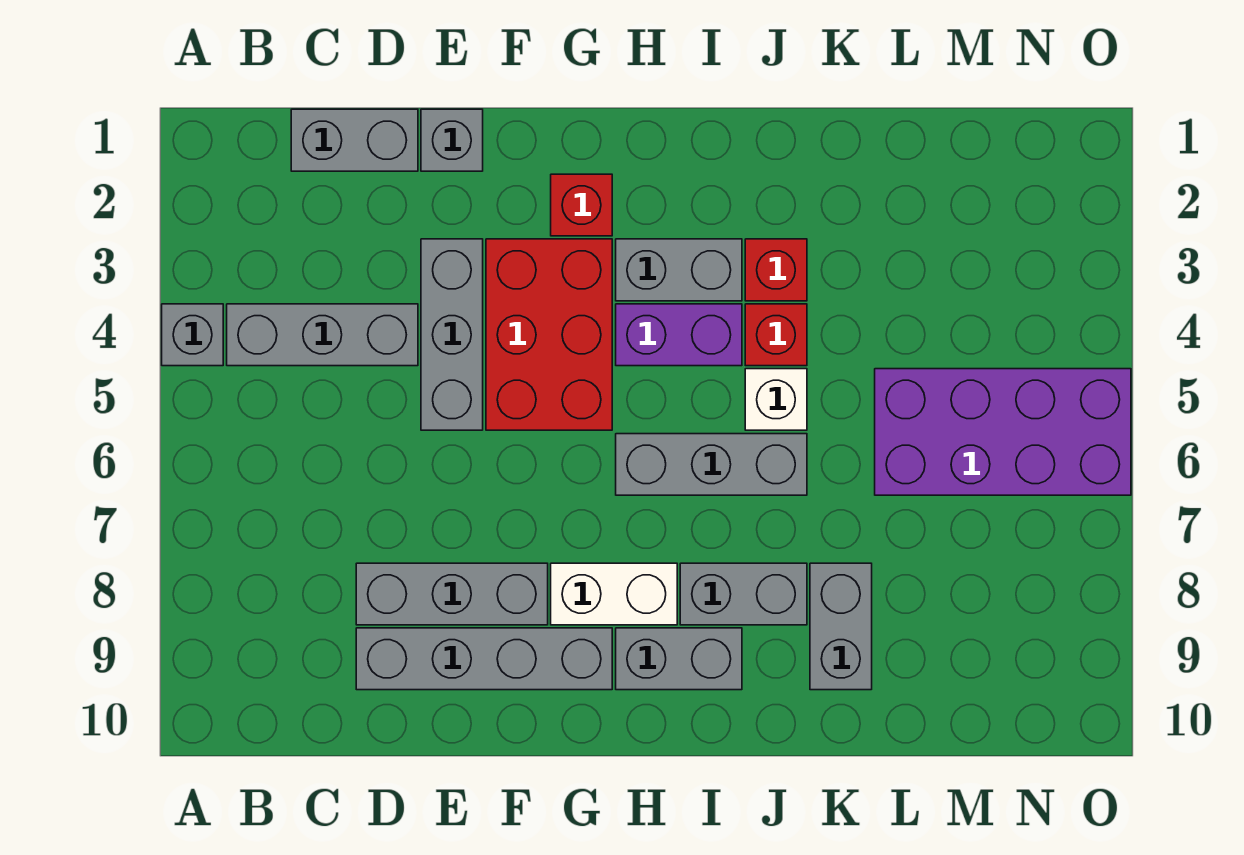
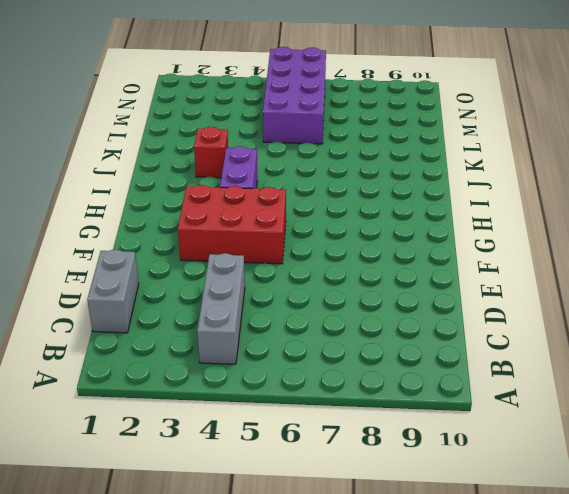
none -> grey brick A4 level 1
none -> grey brick D8:F8 level 1
none -> grey brick D9:G9 level 1

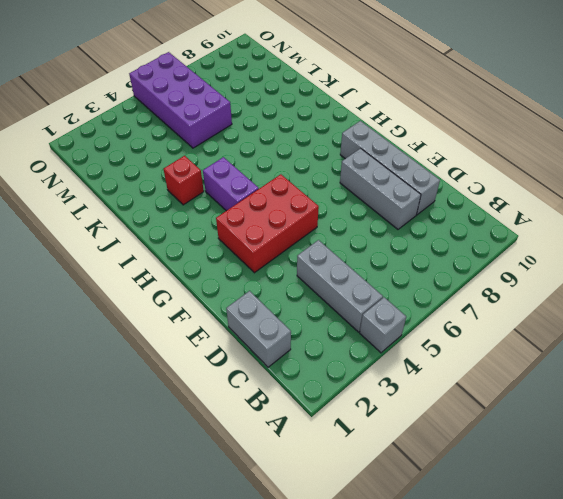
none -> grey brick E1 level 1
none -> grey brick E3:E5 level 1
none -> red brick G2 level 1

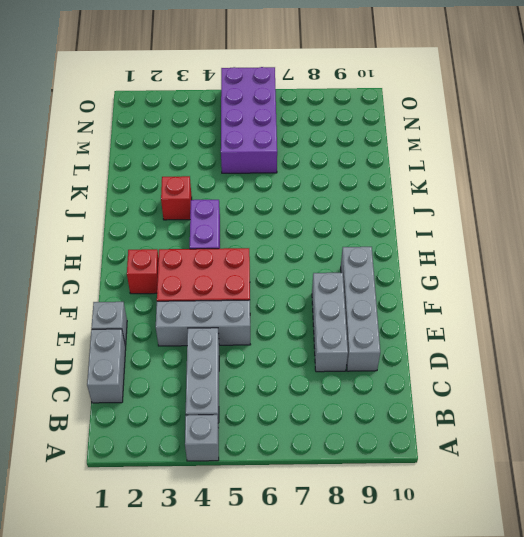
none -> white brick G8:H8 level 1
none -> grey brick H3:I3 level 1
none -> grey brick H6:J6 level 1

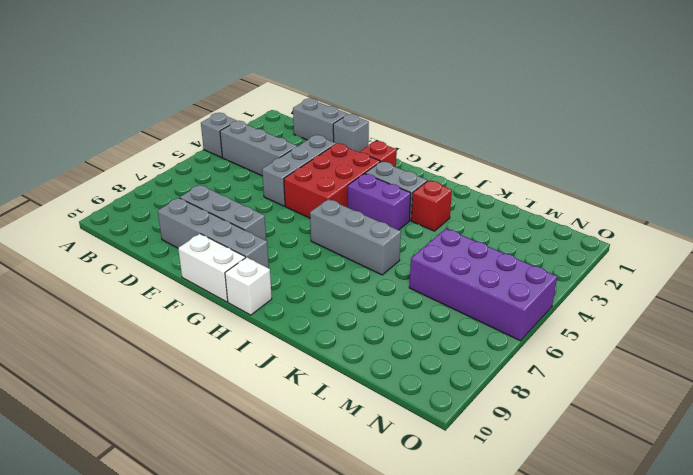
white brick F10:G10 level 1 -> white brick G8:H8 level 1
white brick H10 level 1 -> white brick J5 level 1
none -> grey brick H9:I9 level 1
none -> grey brick I8:J8 level 1
none -> red brick J4 level 1

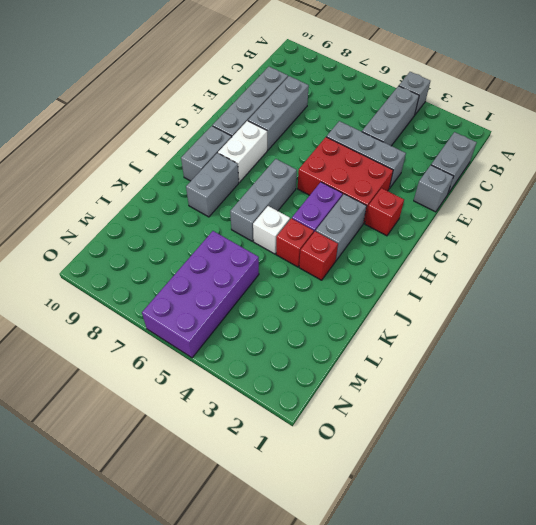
none -> grey brick K8:K9 level 1

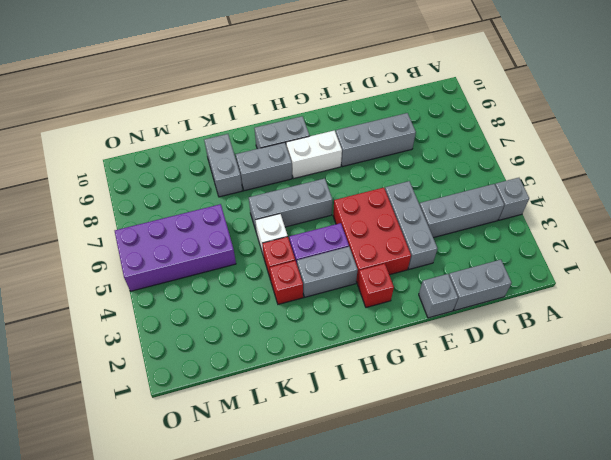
none -> grey brick D9:G9 level 1

